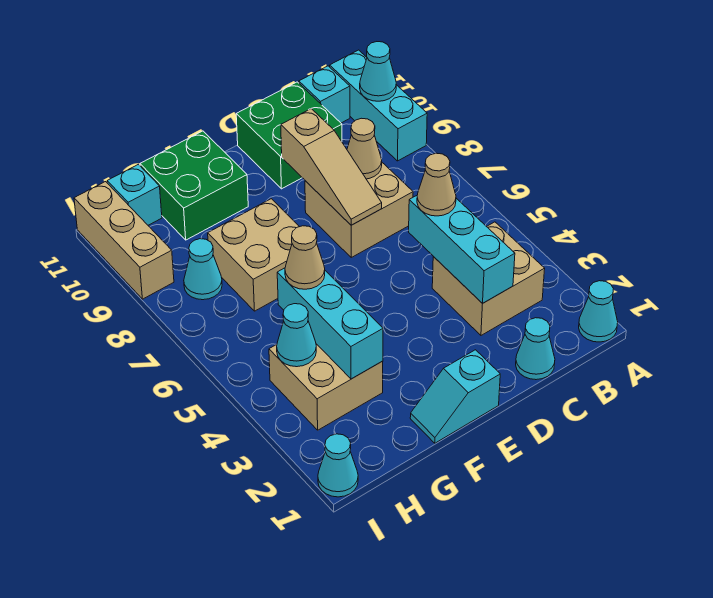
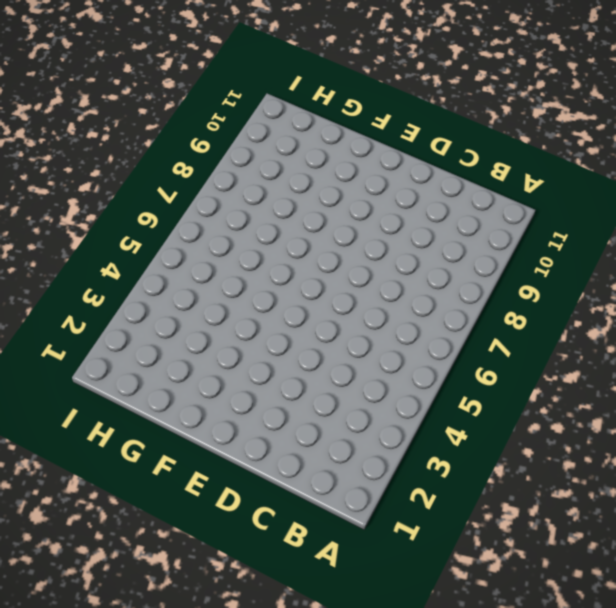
none -> cyan cone A1 level 1
none -> cyan brick A9:A11 level 1
none -> tan brick B3:C4 level 1

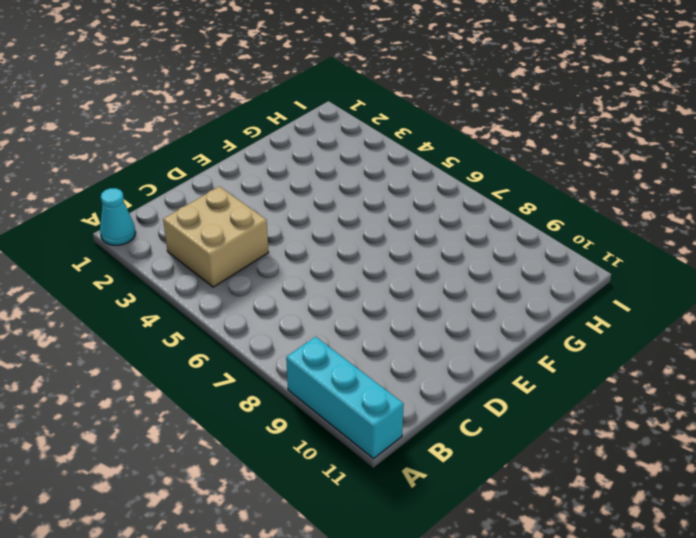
none -> cyan brick B11 level 1
none -> cyan cone C1 level 1
none -> tan brick C7:D8 level 1

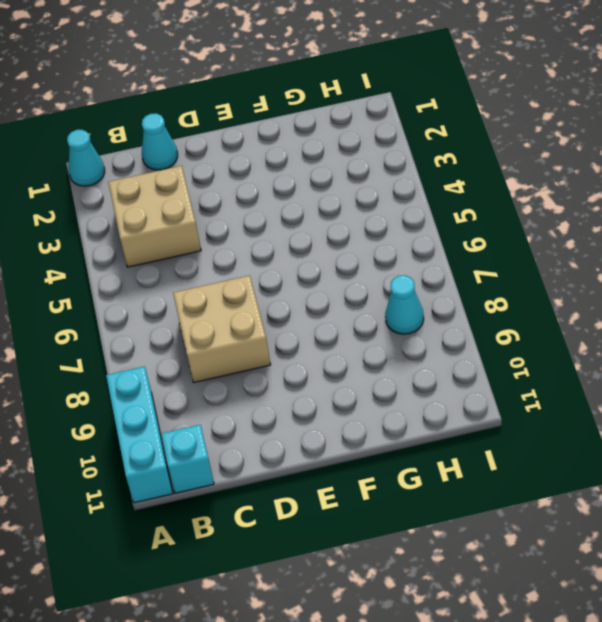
none -> green brick C10:D11 level 1
none -> cyan slope E1:F1 level 1 top E
none -> tan brick F7:G8 level 1

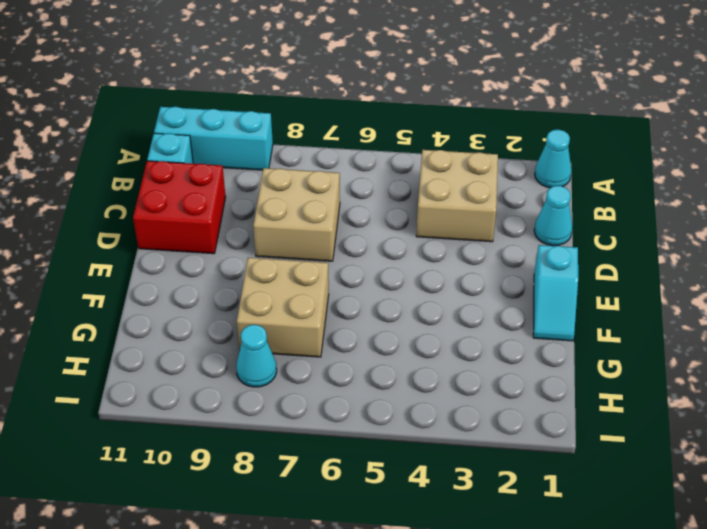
red brick C10:D11 level 1 -> green brick C10:D11 level 1
none -> green brick F10:G11 level 1
none -> tan brick G3:H4 level 1
none -> cyan brick H11 level 1

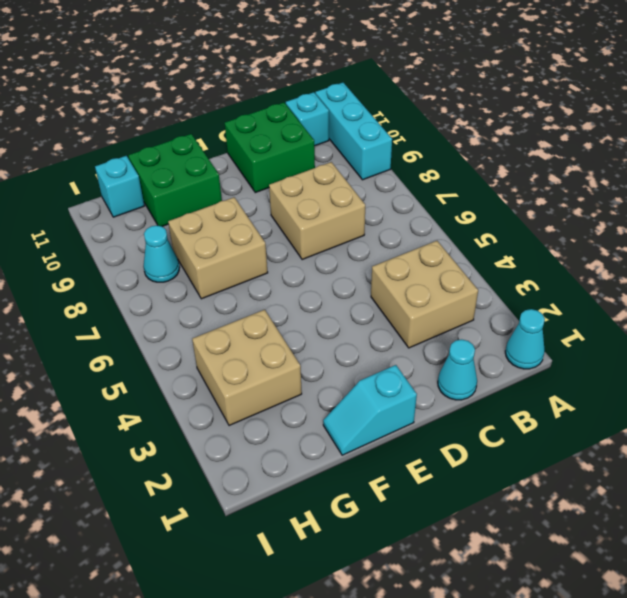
none -> cyan cone I1 level 1
none -> tan brick I9:I11 level 1
none -> cyan cone A10 level 2

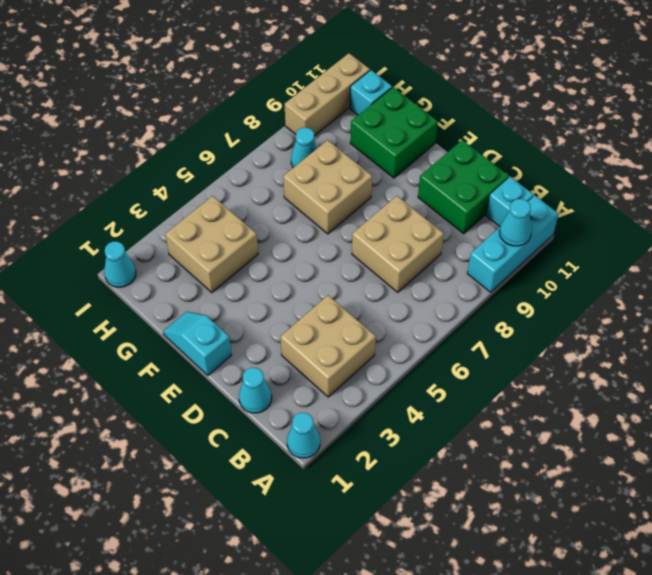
none -> cyan brick C3:C5 level 2
none -> tan cone C8 level 2
none -> tan slope D7:D9 level 2 top 9

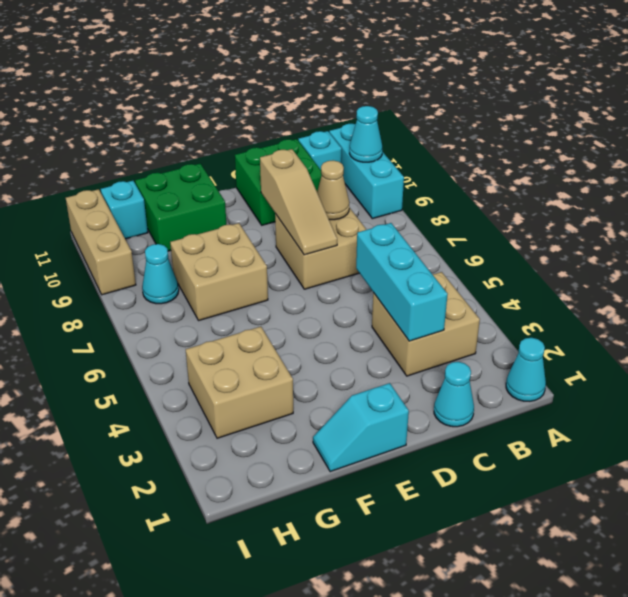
none -> cyan cone I1 level 1
none -> cyan brick G3:G5 level 2
none -> cyan cone H4 level 2

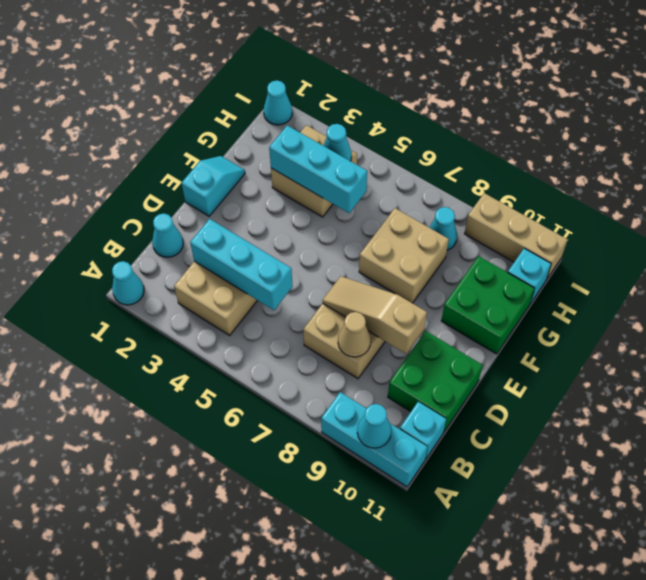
none -> tan cone C5 level 3
none -> tan cone G5 level 3

